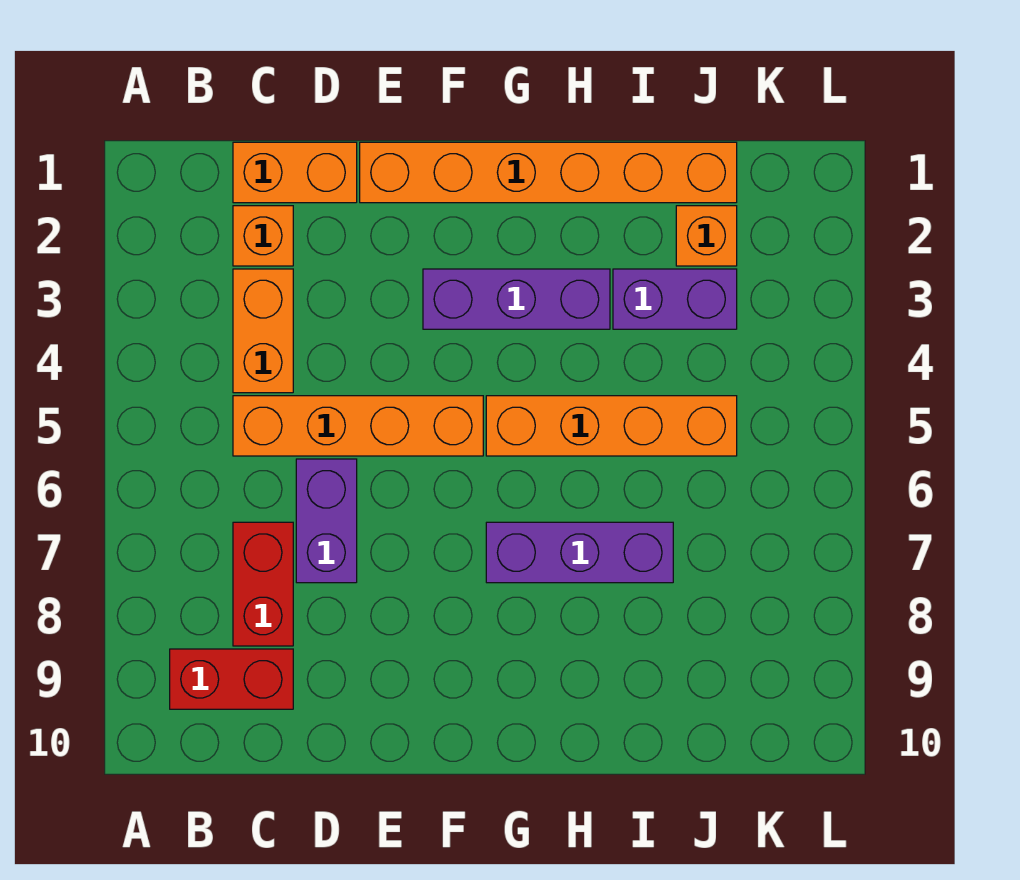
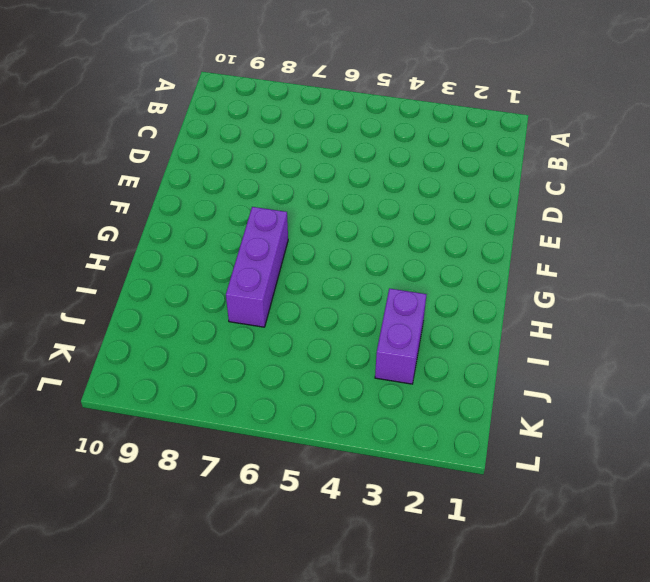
none -> red brick B9:C9 level 1
none -> orange brick C1:D1 level 1
none -> orange brick C2 level 1

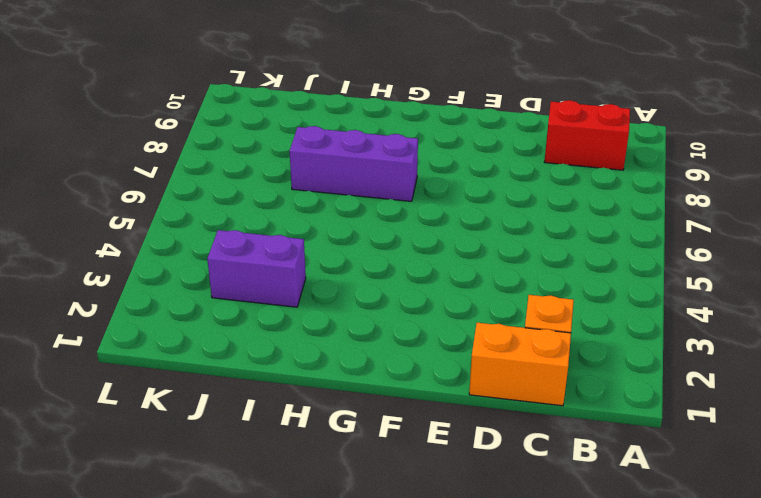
none -> orange brick C3:C4 level 1
none -> orange brick C5:F5 level 1
none -> red brick C7:C8 level 1

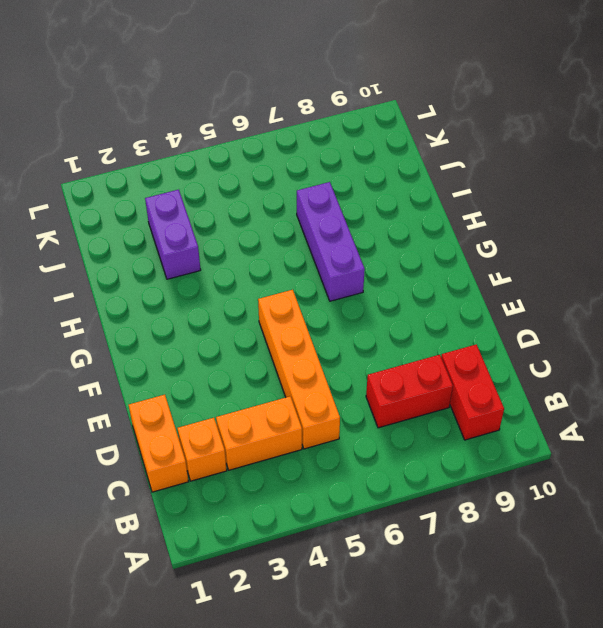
none -> purple brick D6:D7 level 1
none -> orange brick E1:J1 level 1
none -> purple brick F3:H3 level 1

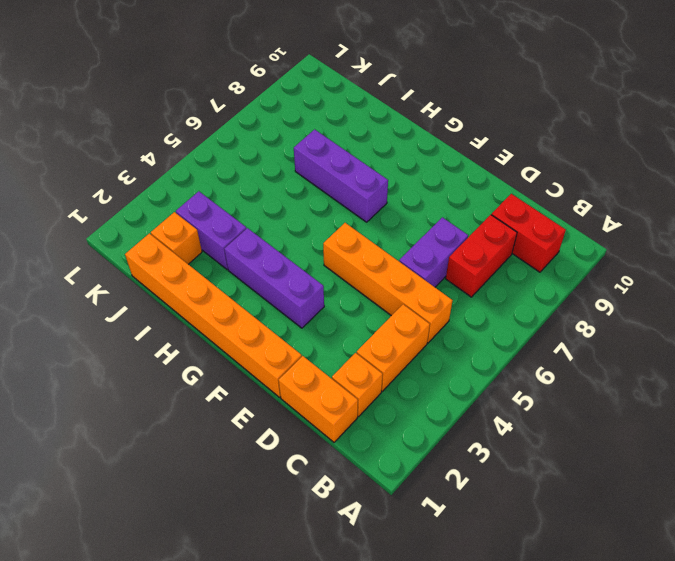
none -> orange brick G5:J5 level 1

